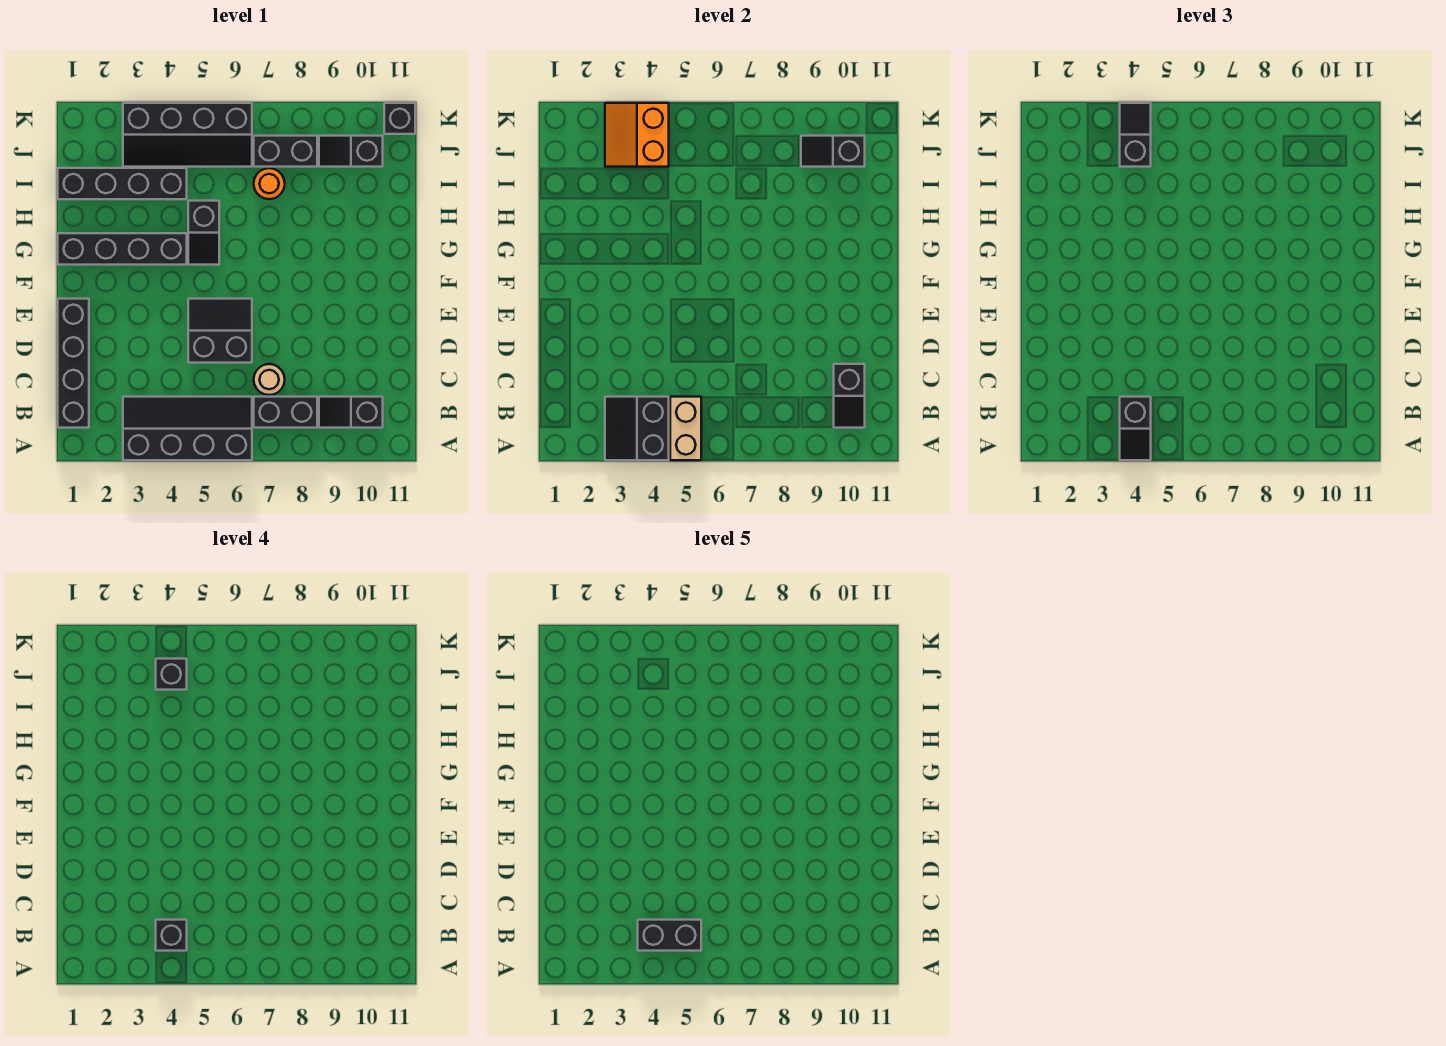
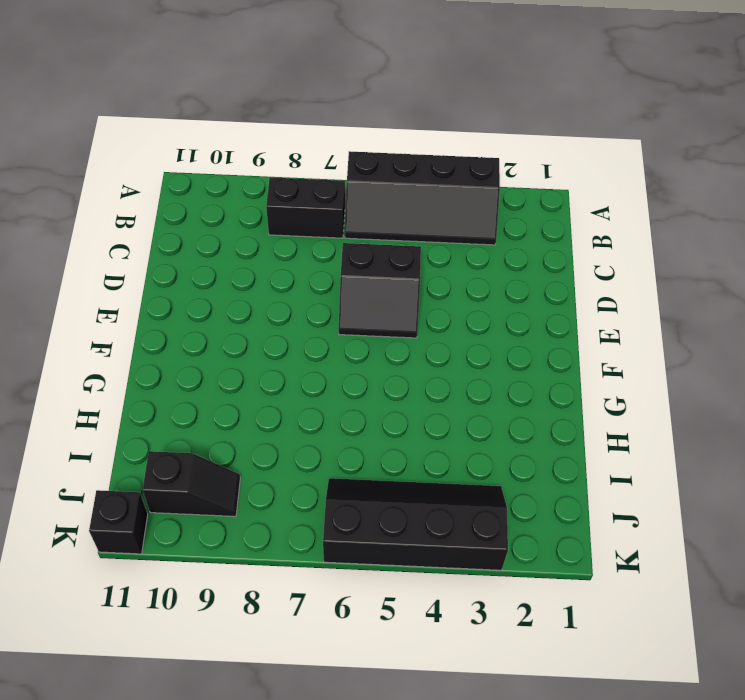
none -> black brick B1:E1 level 1
none -> black slope B9:B10 level 1 top 10
none -> tan round brick C7 level 1

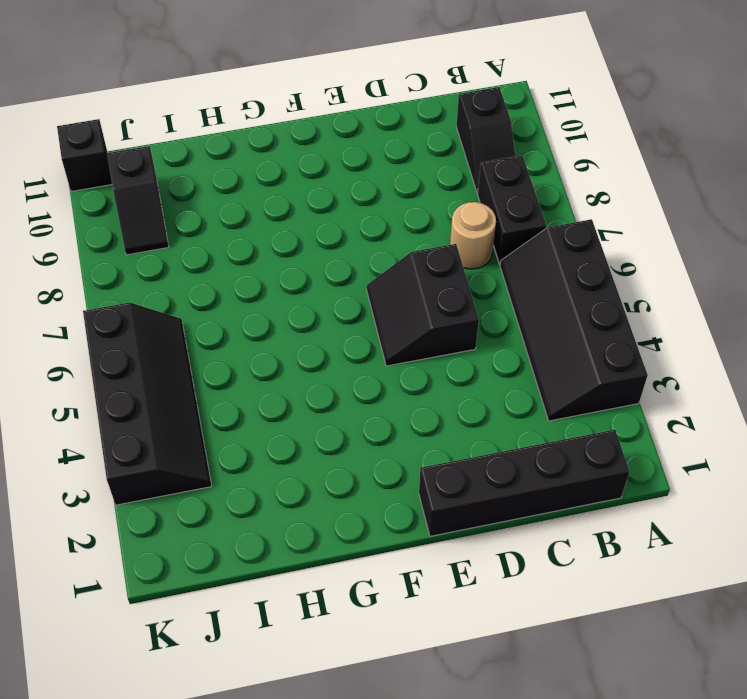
none -> black brick G1:G4 level 1
none -> black slope G5:H5 level 1 top H
none -> black brick I1:I4 level 1

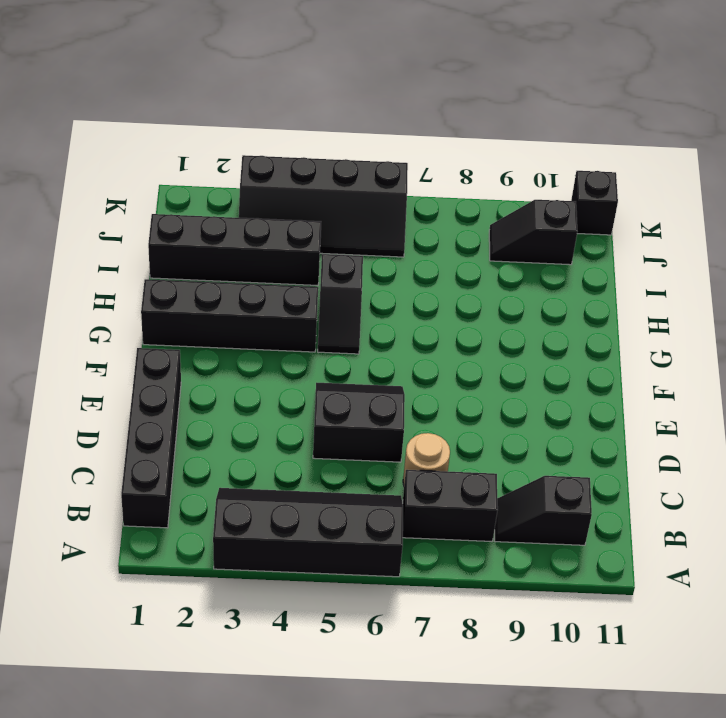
none -> orange round brick I7 level 1
none -> black brick J7:J8 level 1
none -> black slope A3:B4 level 2 top 4

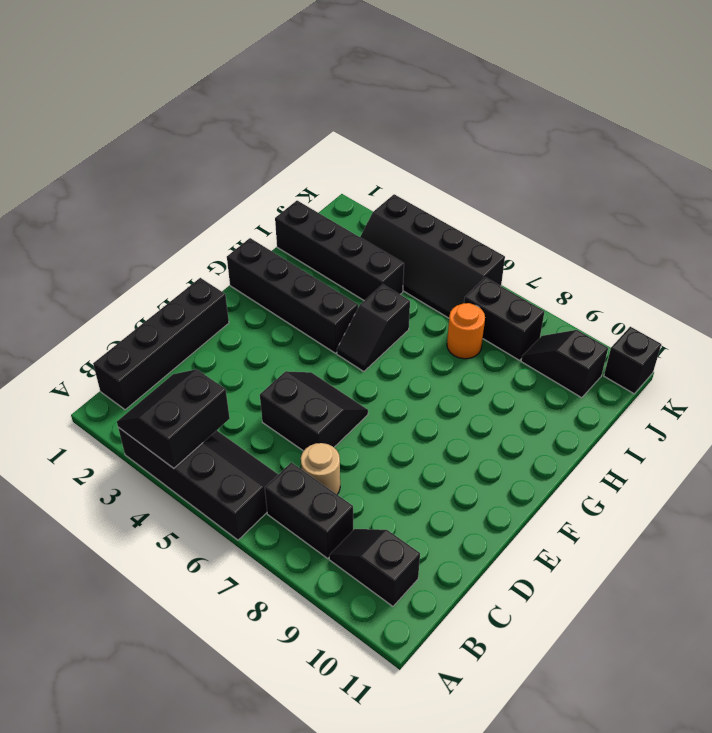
none -> tan brick A5:B5 level 2
none -> black slope B10:C10 level 2 top C
none -> orange slope J3:K4 level 2 top 4

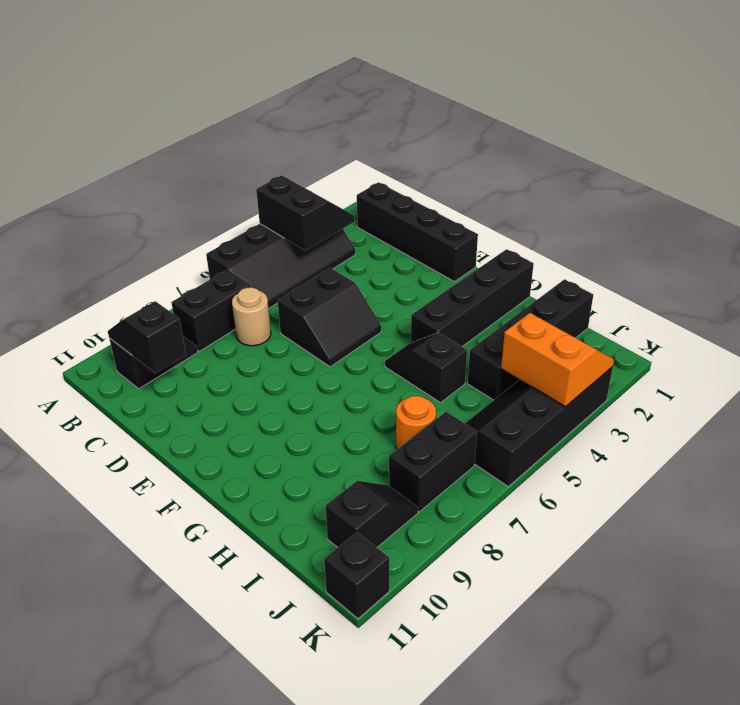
none -> tan brick A5:B5 level 2
none -> black slope J9:J10 level 2 top 10
none -> black slope A4:B4 level 3 top B

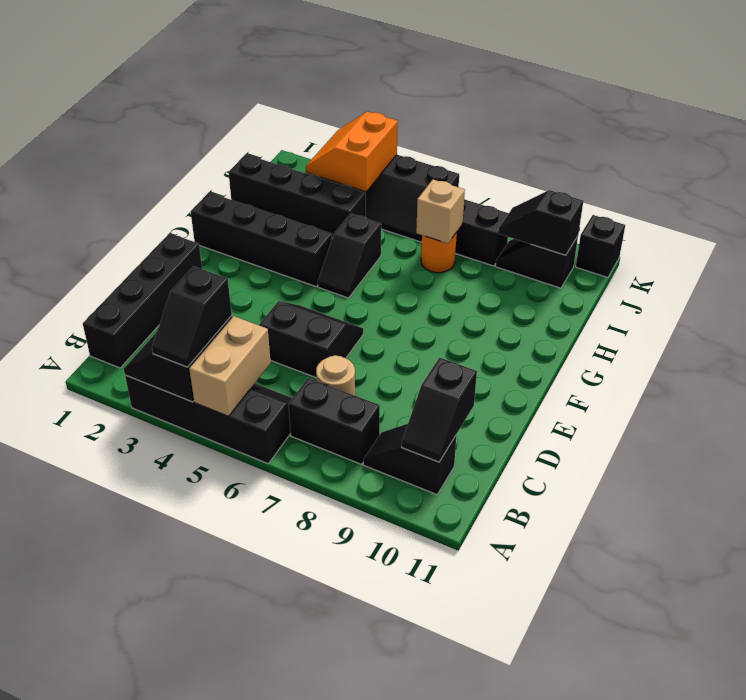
tan brick I7 level 2 -> none
none -> black slope J4:K4 level 3 top J
none -> black brick B4 level 4
none -> black brick J4 level 4

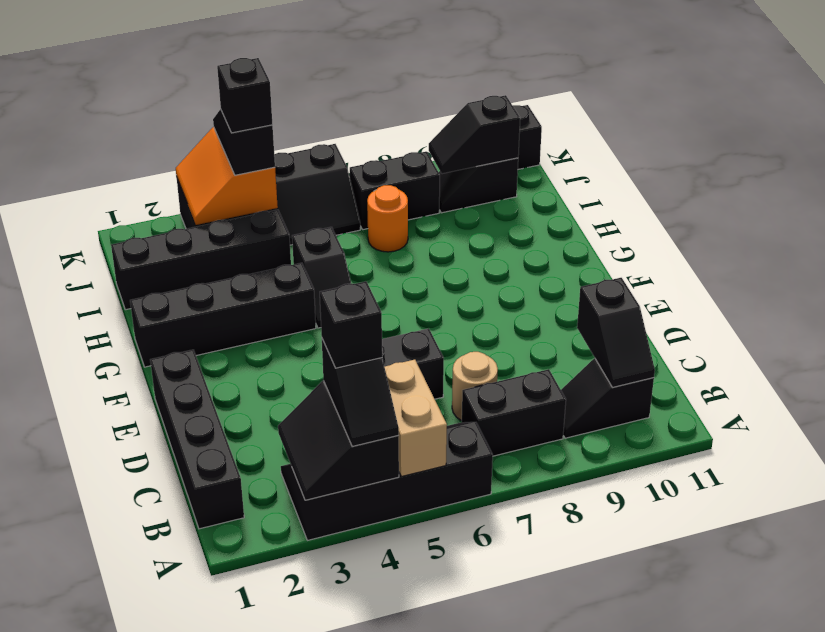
none -> black brick B4:B5 level 5

